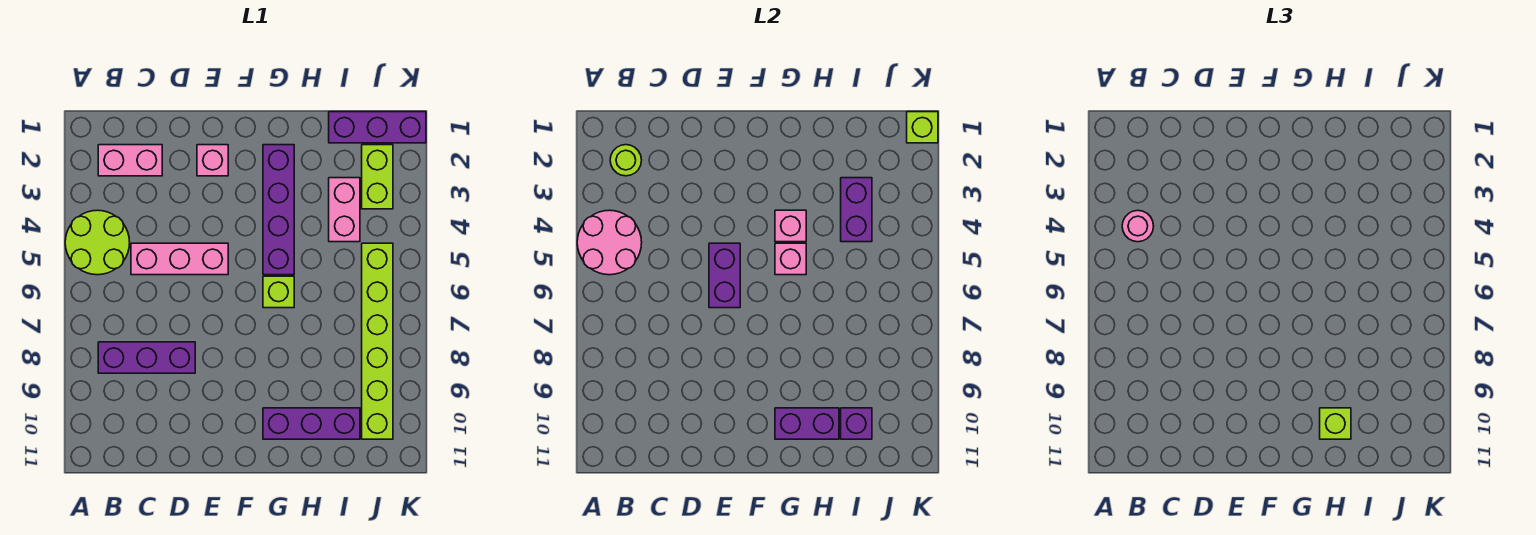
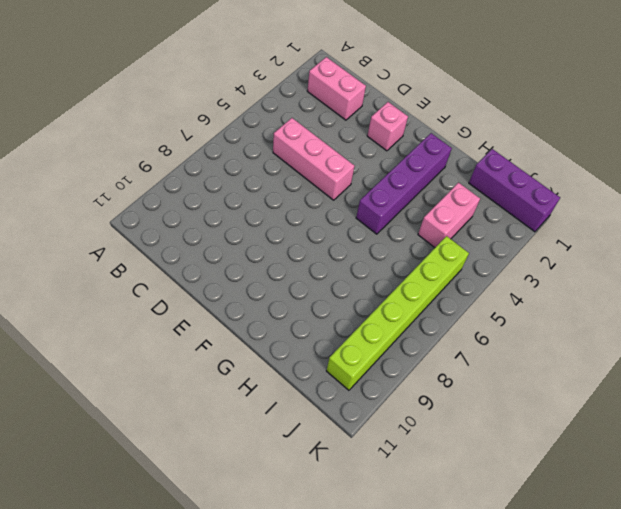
none -> lime round brick A4:B5 level 1
none -> purple brick B8:D8 level 1
none -> lime brick G6 level 1

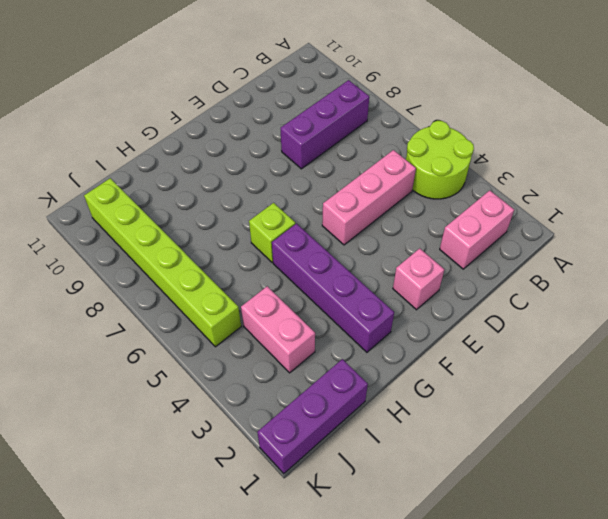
none -> purple brick G10:I10 level 1
none -> lime brick J2:J3 level 1
none -> pink round brick A4:B5 level 2

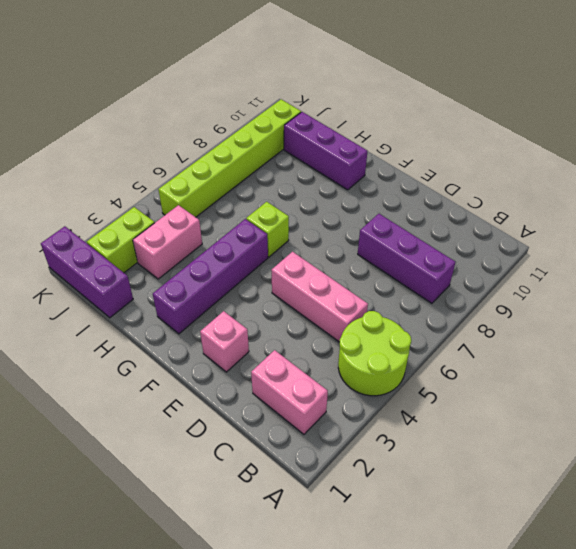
none -> pink round brick A4:B5 level 2
none -> lime round brick B2 level 2
none -> purple brick E5:E6 level 2

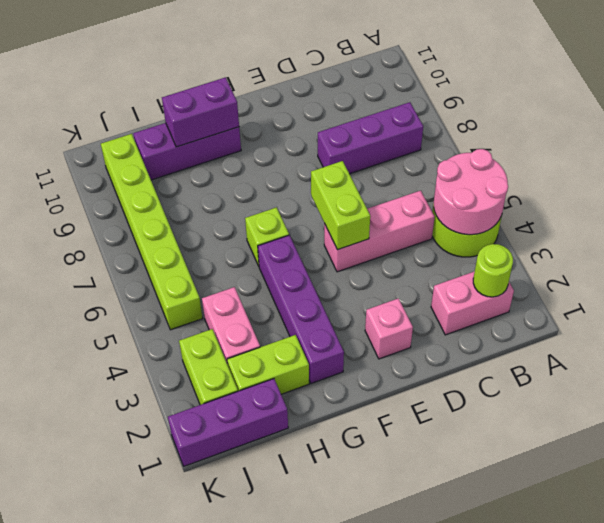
lime brick E5:E6 level 2 -> purple brick E5:E6 level 2
lime brick H2:I2 level 1 -> none
none -> pink brick G4 level 2
none -> pink brick G5 level 2
none -> purple brick I3:I4 level 2

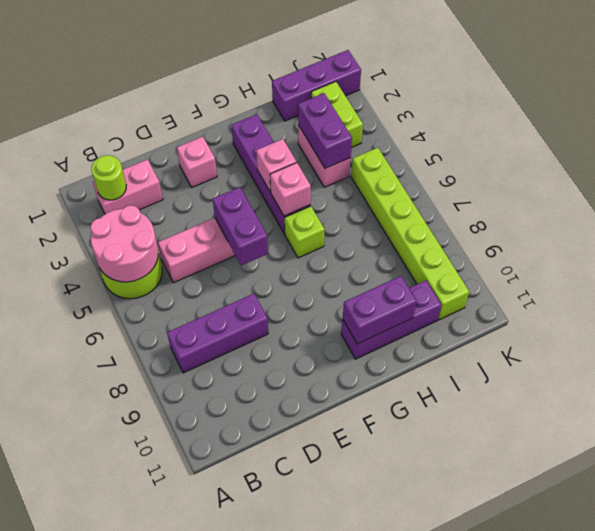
none -> purple brick I10 level 2
none -> lime brick K1 level 2
none -> pink round brick B4 level 3

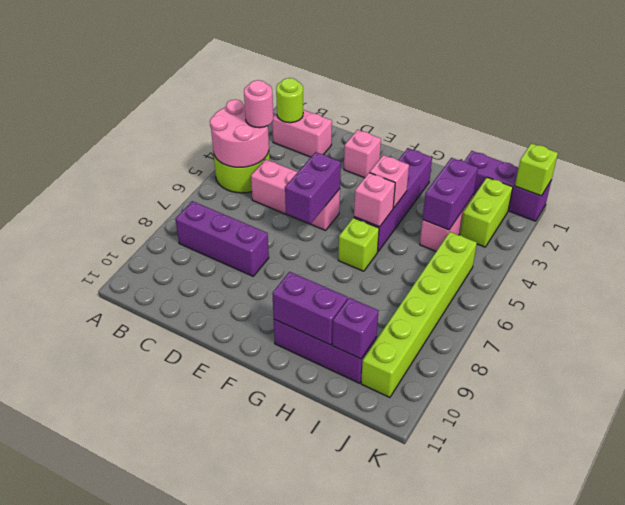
none -> lime brick H10 level 3

